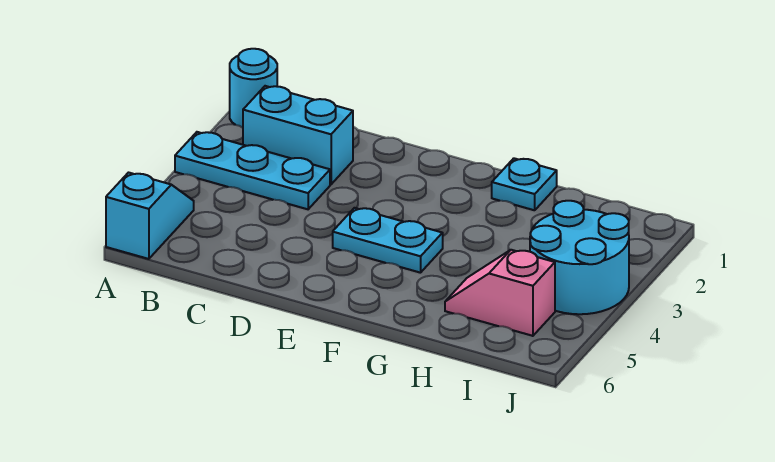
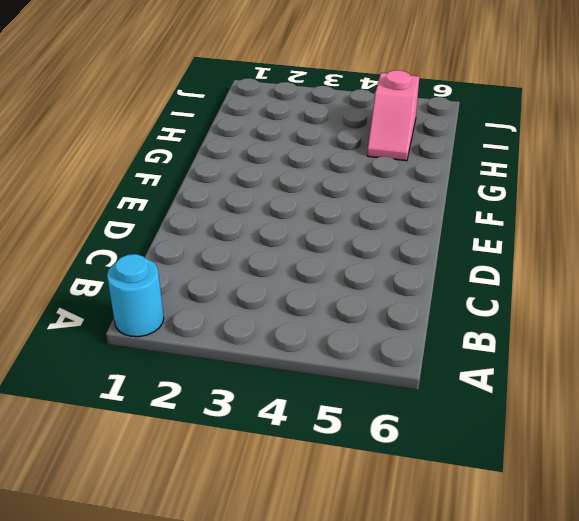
none -> cyan plate A3:C3 level 1
none -> cyan slope A5:A6 level 1 top 6

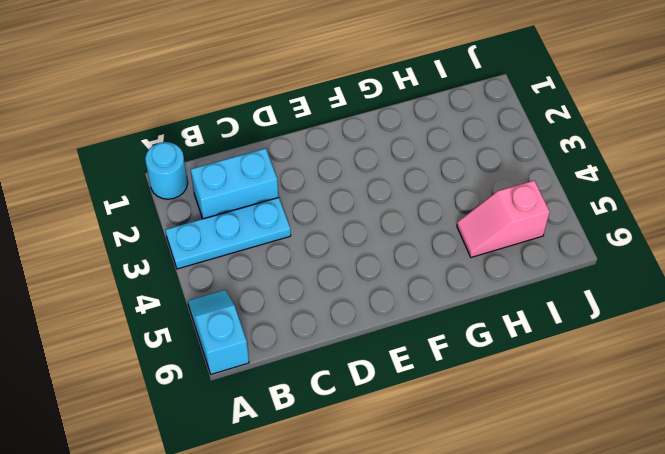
none -> cyan plate E4:F4 level 1
none -> cyan plate G1 level 1

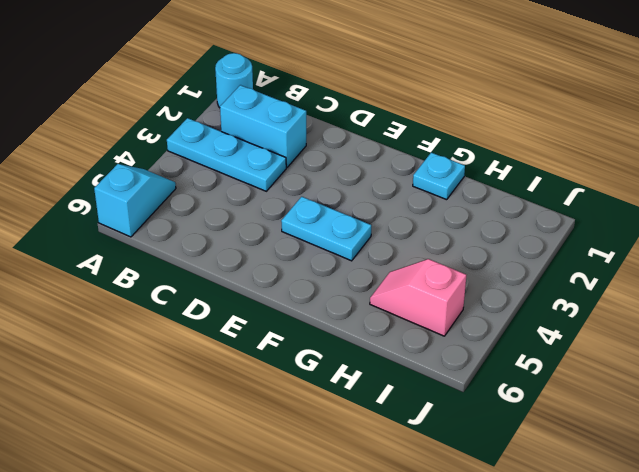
none -> cyan round brick I3:J4 level 1

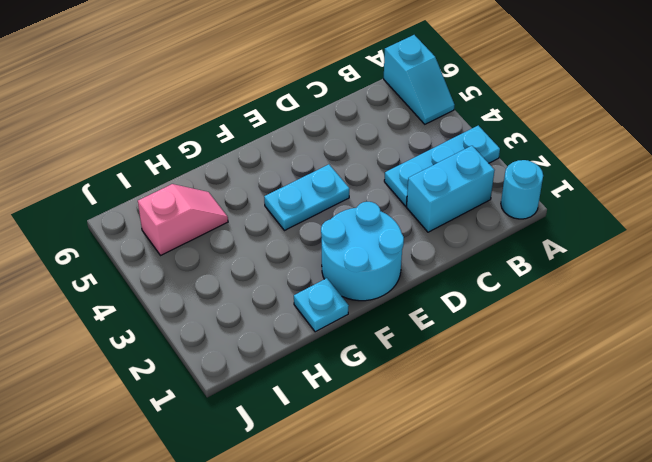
cyan round brick E1:F2 level 1 -> cyan round brick I3:J4 level 1

